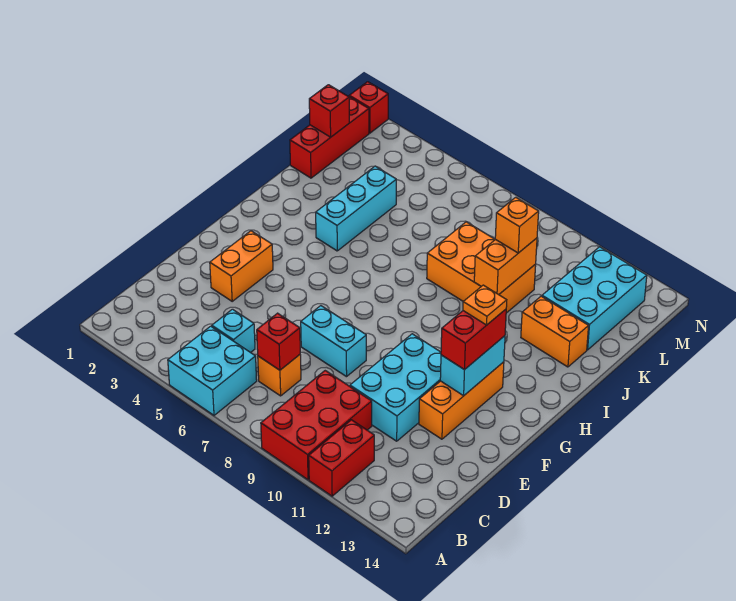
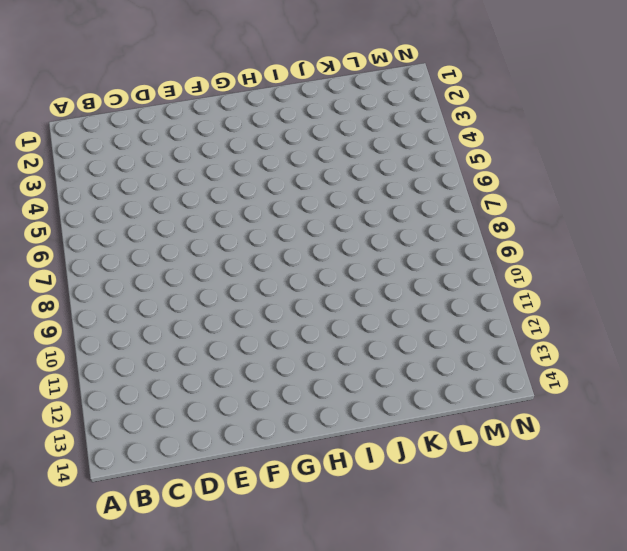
none -> cyan brick A5:B6 level 1
none -> red brick A9:C10 level 1
none -> red brick A11:B11 level 1

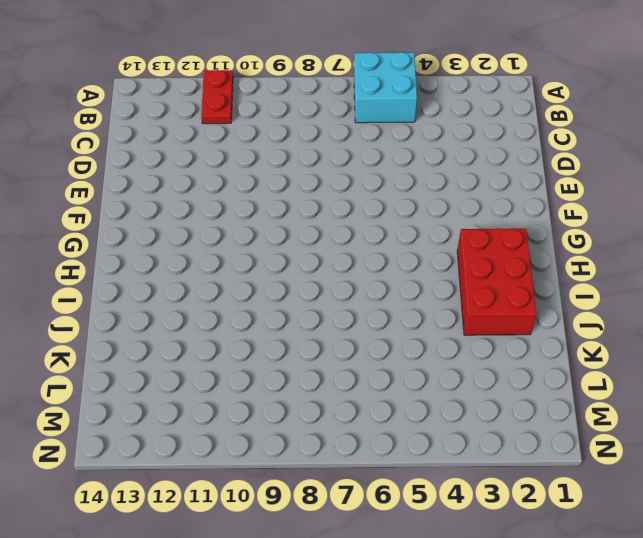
red plate A11:B11 level 1 -> red brick A11:B11 level 1
red brick H2:J3 level 1 -> red brick A9:C10 level 1
none -> cyan brick C5 level 1
none -> orange brick C7 level 1
none -> cyan brick D10:F11 level 1

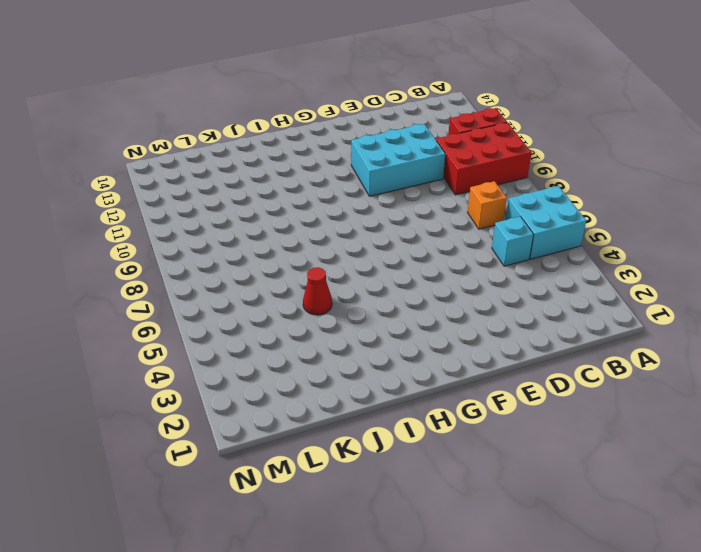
red cone J5 level 1 -> none
none -> orange brick E3:F3 level 1
none -> cyan brick E7:E8 level 1
none -> orange brick E12:G12 level 1

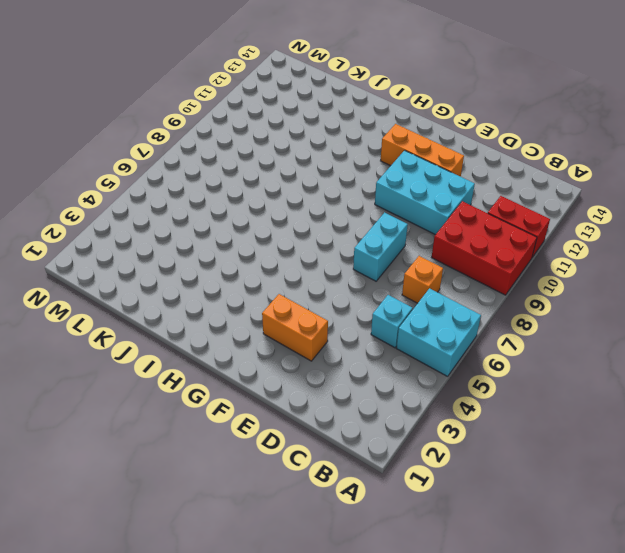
none -> cyan brick I4:K4 level 1
none -> orange brick J8:K10 level 1
none -> orange brick J12:J13 level 1

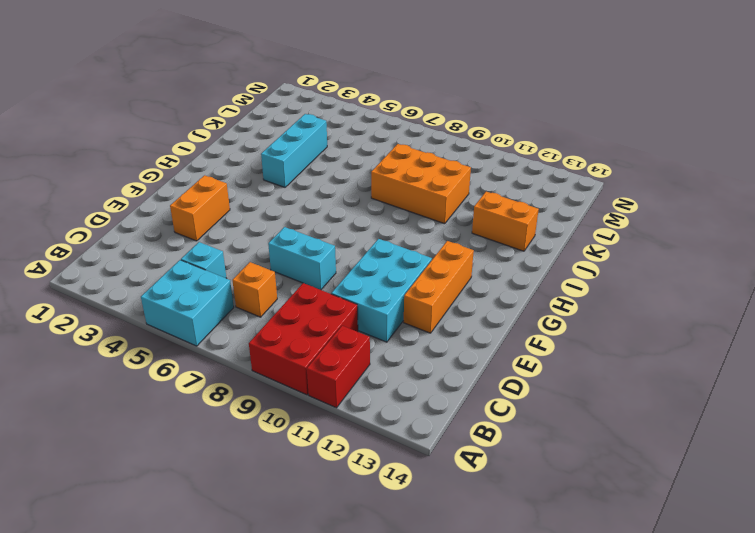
none -> red brick K1:M1 level 1
none -> cyan brick K12:M13 level 1
none -> red brick N1 level 1

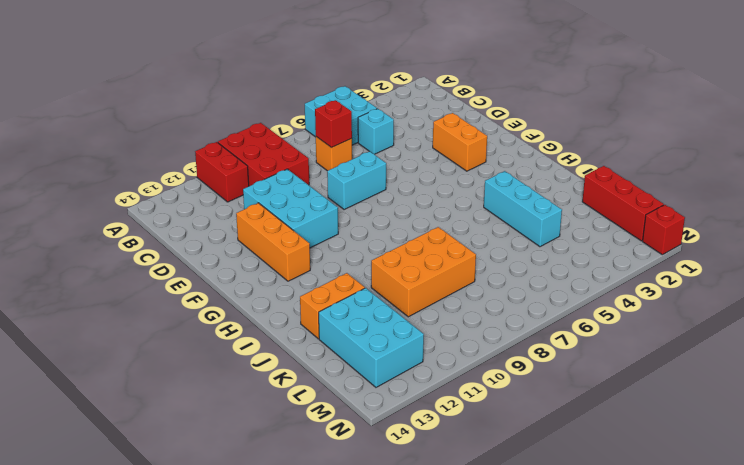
none -> cyan brick F12:G12 level 2
none -> orange brick J10:K10 level 2
none -> red brick L1 level 2

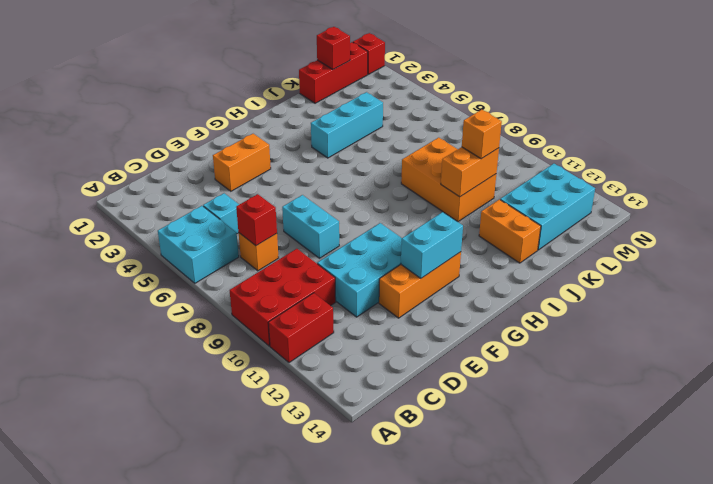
none -> red brick F12:G12 level 3
none -> orange plate G12 level 4

